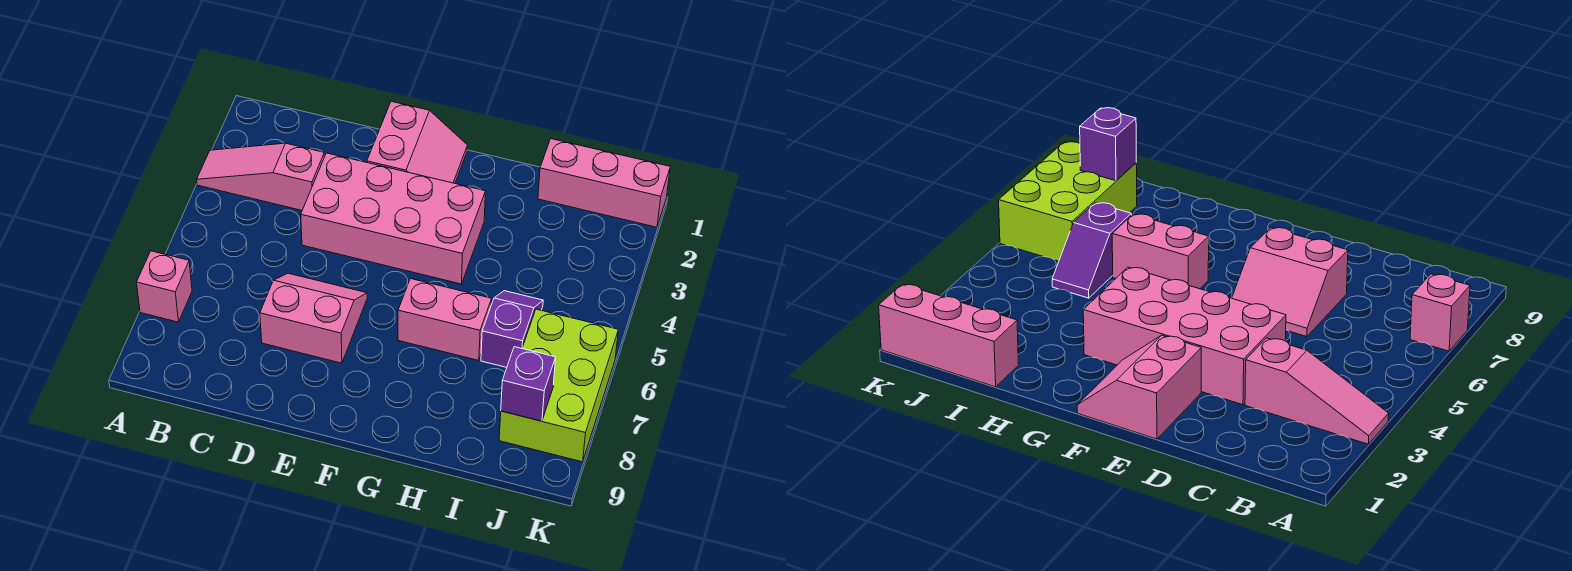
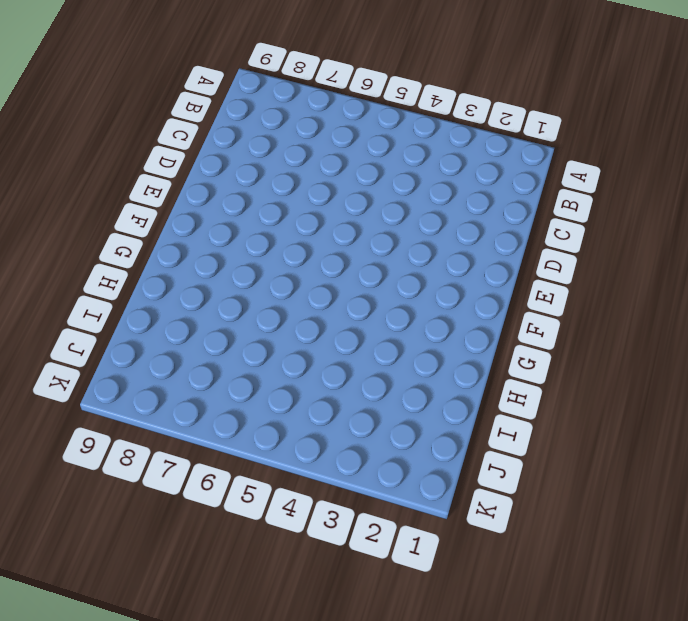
none -> pink slope A3:C3 level 1 top C
none -> pink brick A7 level 1

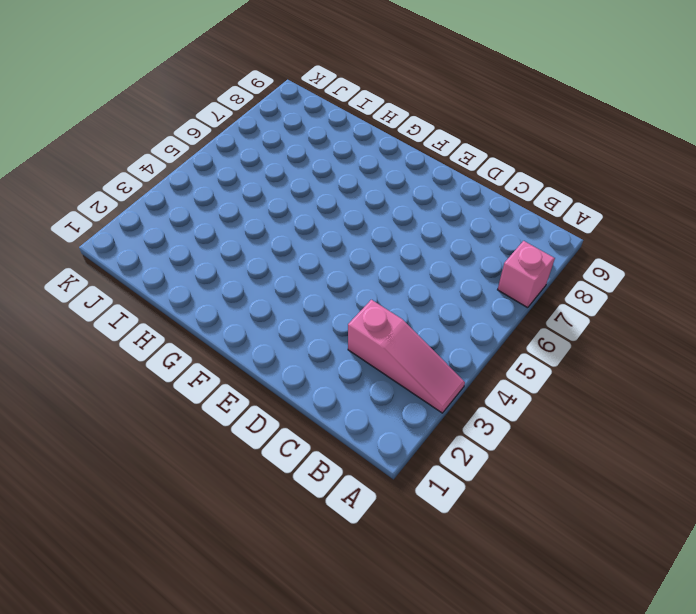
none -> pink brick D3:G4 level 1
none -> pink slope D6:E7 level 1 top 7

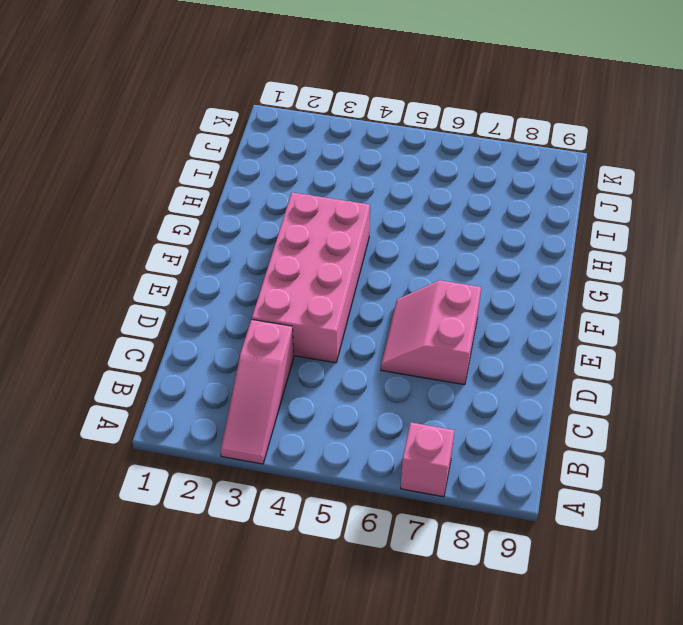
none -> pink slope E1:F2 level 1 top E
none -> pink brick G6:H6 level 1

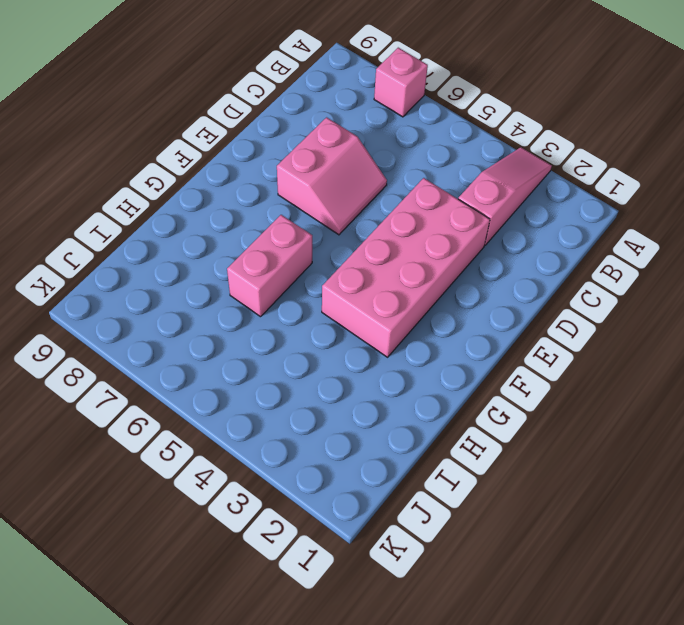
none -> pink slope E1:F2 level 1 top E
none -> pink brick I1:K1 level 1

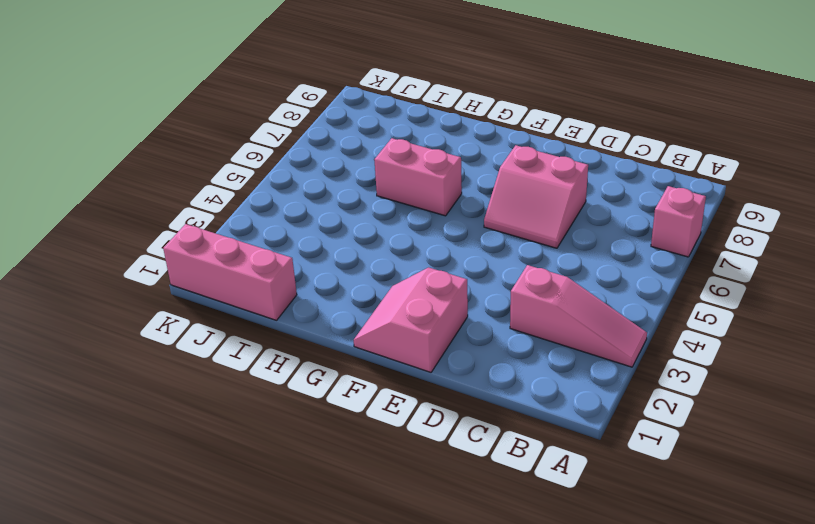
none -> pink brick D3:G4 level 1
none -> purple slope I5:I6 level 1 top 6

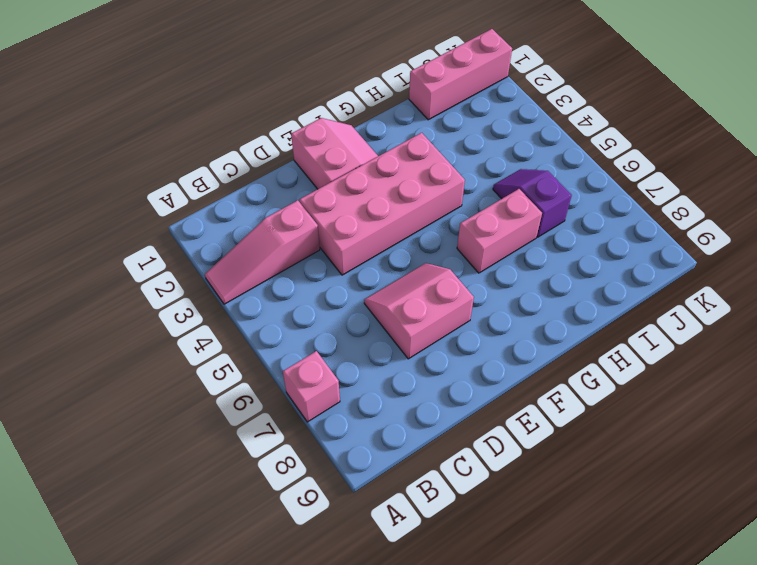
none -> lime brick J6:K8 level 1
none -> purple brick J8 level 2

